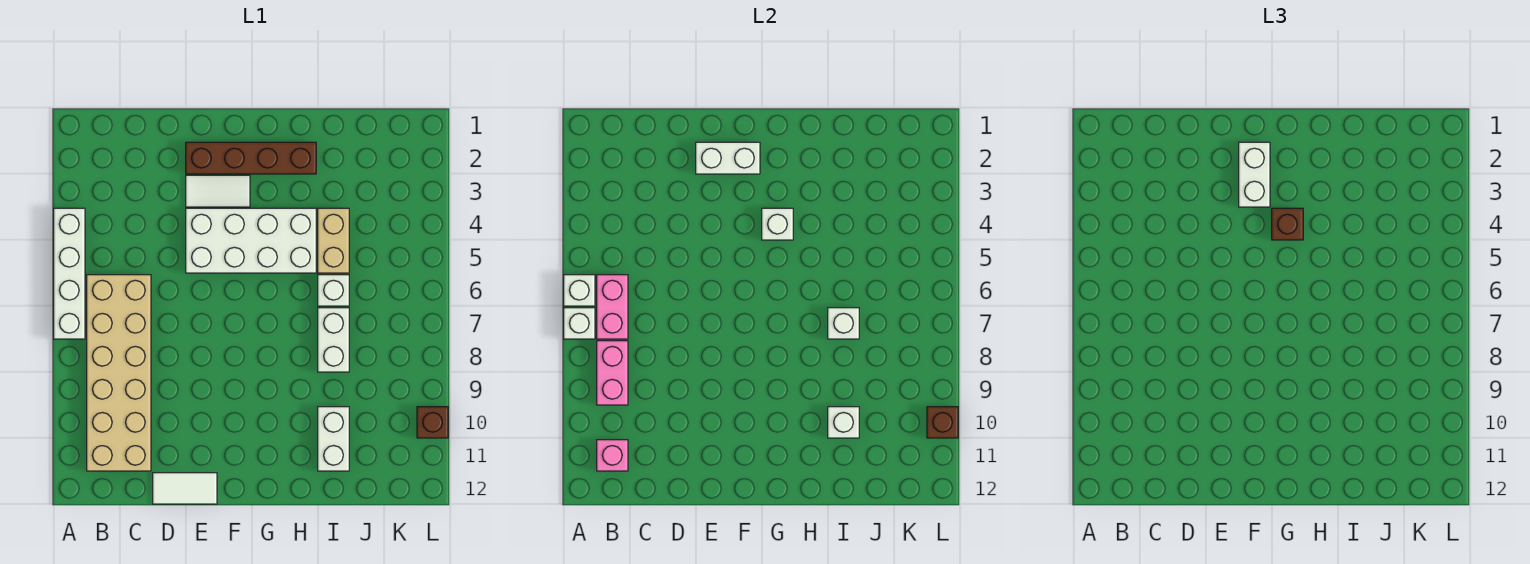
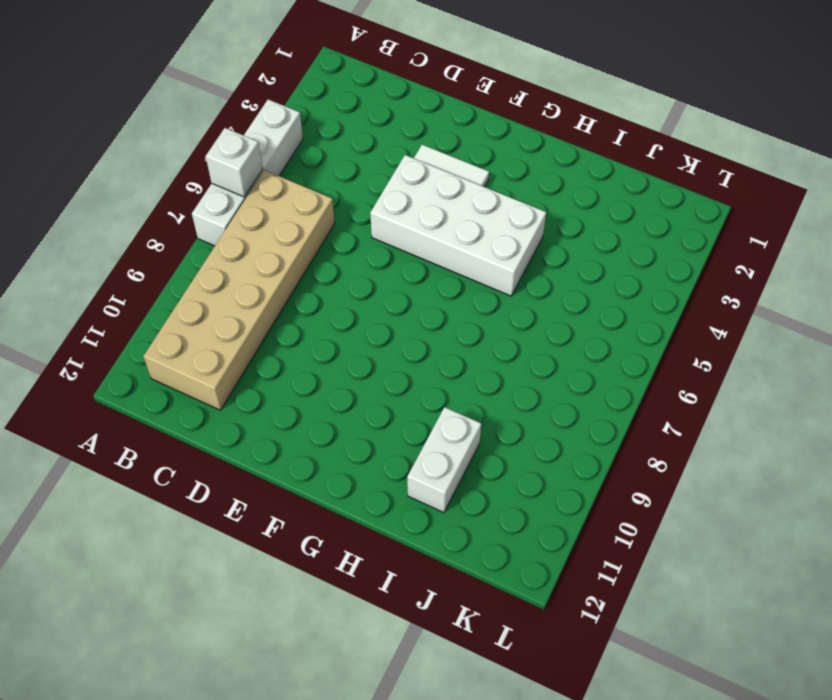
none -> white tile D12:E12 level 1
none -> brown brick E2:H2 level 1
none -> tan brick I4:I5 level 1

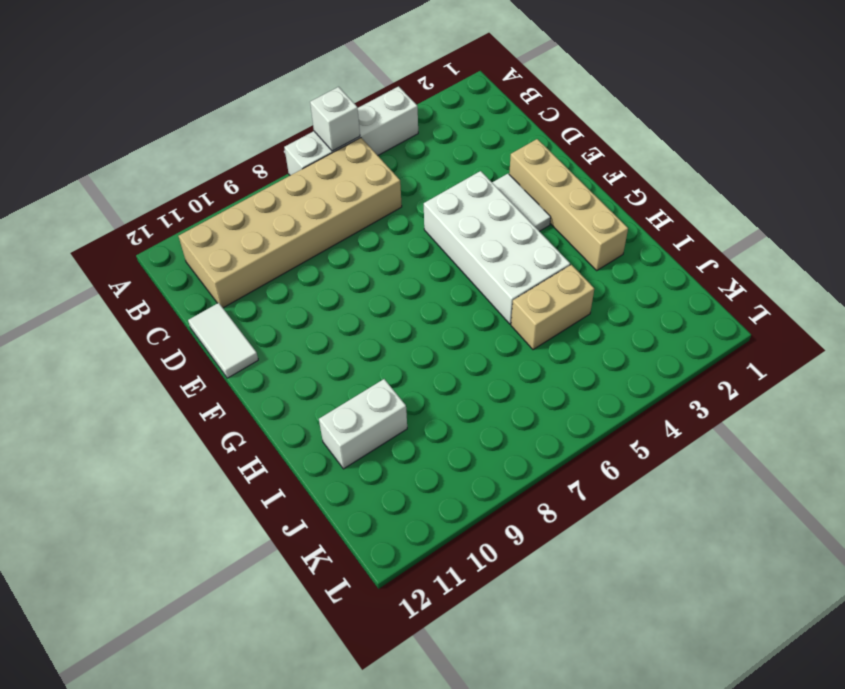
tan brick E2:H2 level 1 -> brown brick E2:H2 level 1
none -> white brick I6 level 1
none -> white brick I7:I8 level 1
none -> brown brick L10 level 1

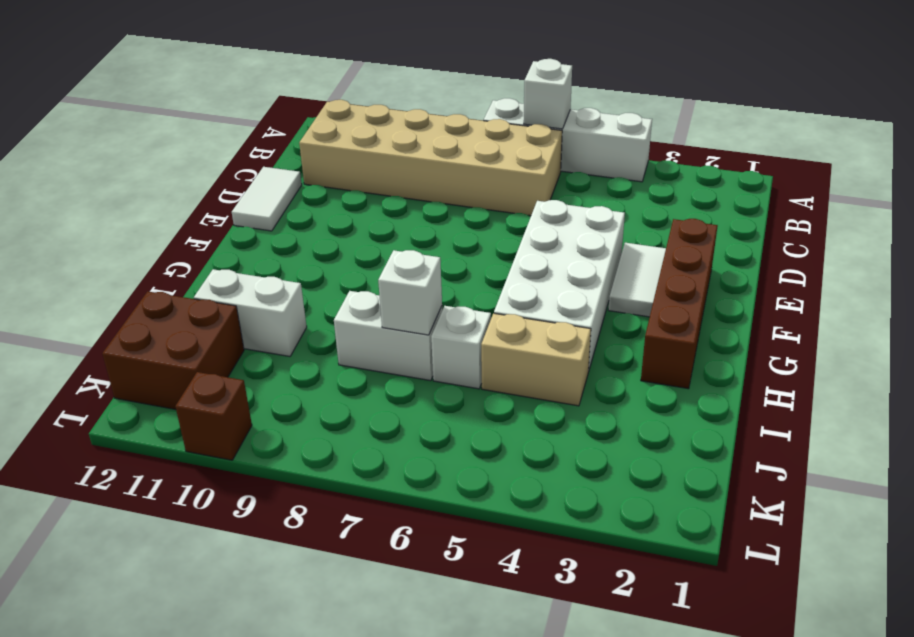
brown brick J11:K12 level 1 -> none
none -> white brick A7 level 2
none -> pink brick B6:B7 level 2
none -> pink brick B8:B9 level 2

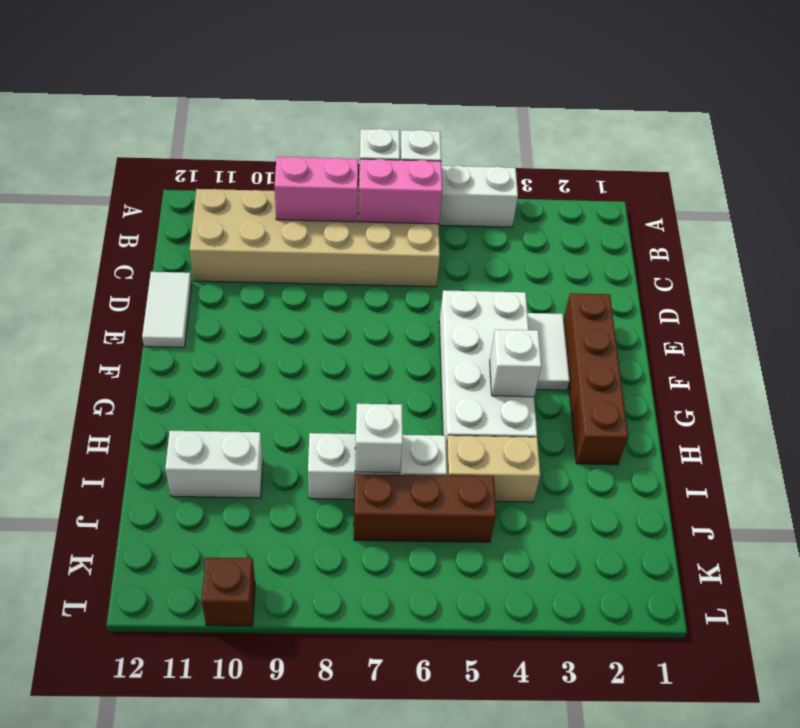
brown brick J5:J7 level 1 -> none
none -> pink brick B11 level 2
none -> white brick E2:F2 level 2
none -> white brick I10 level 2

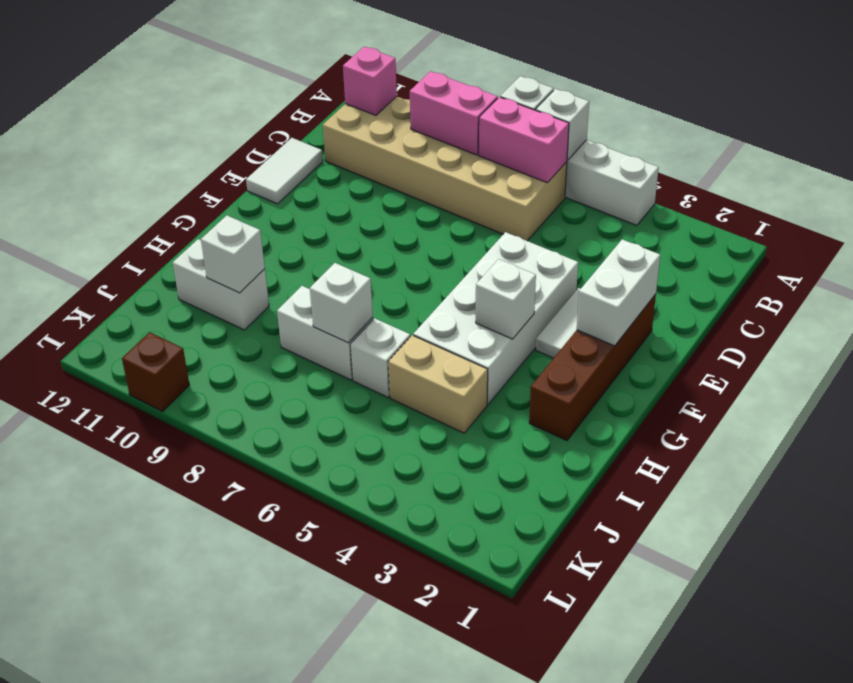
none -> brown brick L10 level 2
none -> white brick F2:F3 level 3
none -> brown brick G4 level 3

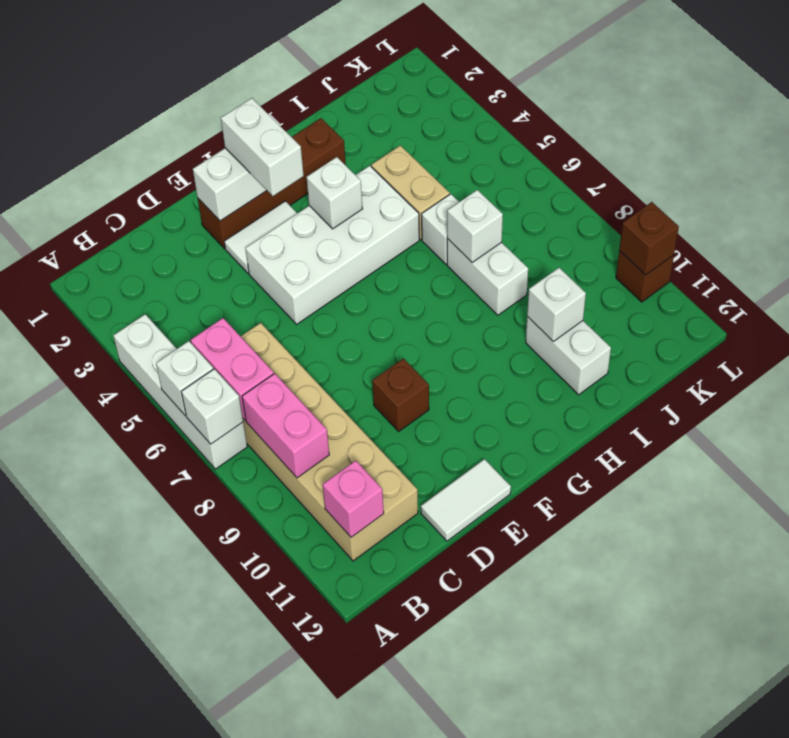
brown brick E9 level 1 -> brown brick G4 level 3

